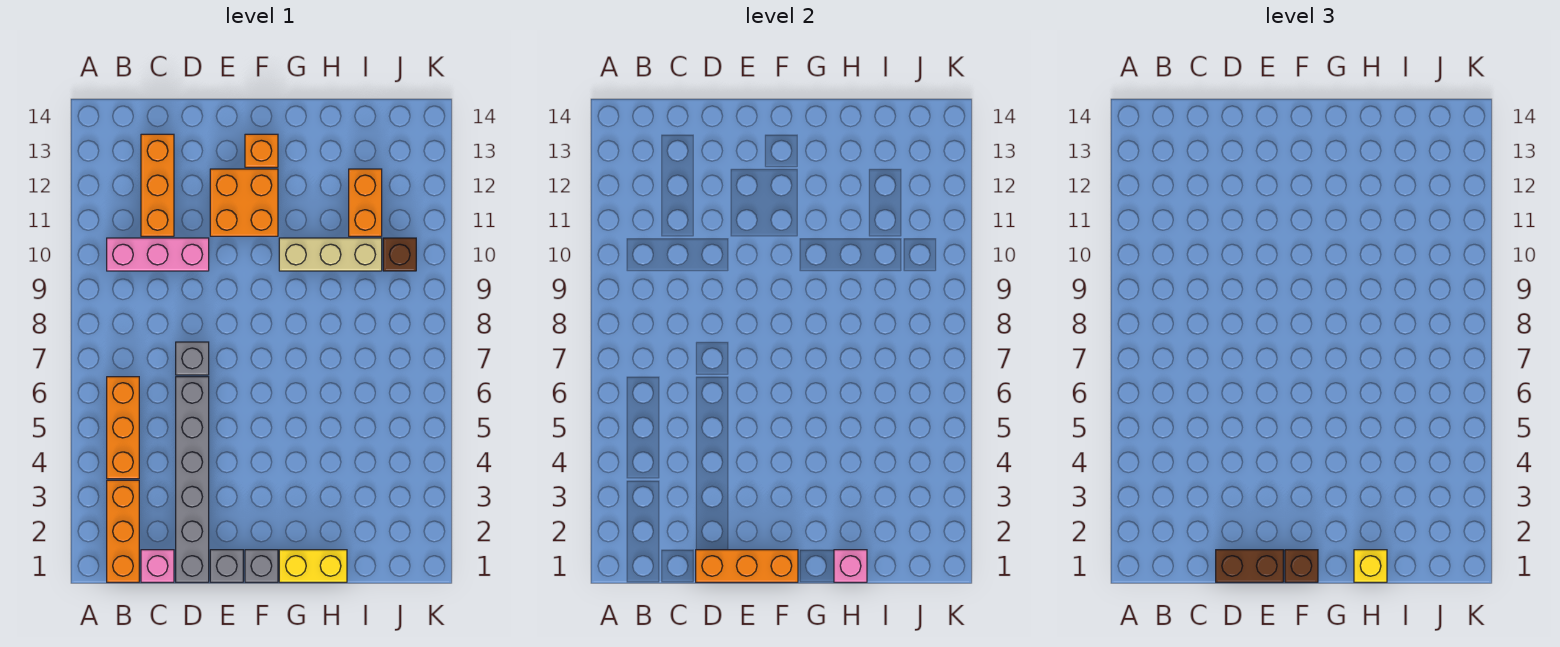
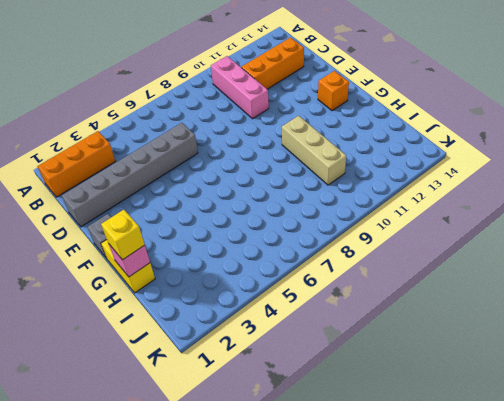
none -> orange brick B4:B6 level 1
none -> pink brick C1 level 1
none -> grey brick D7 level 1

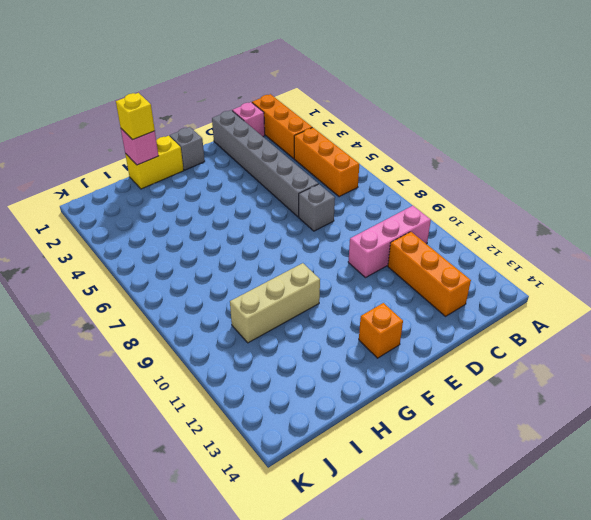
none -> grey brick E1 level 1
none -> orange brick E11:F12 level 1
none -> orange brick I11:I12 level 1

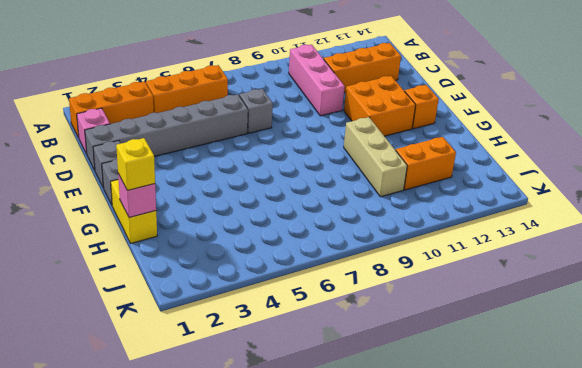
none -> brown brick J10 level 1
none -> orange brick D1:F1 level 2
none -> brown brick D1:E1 level 3

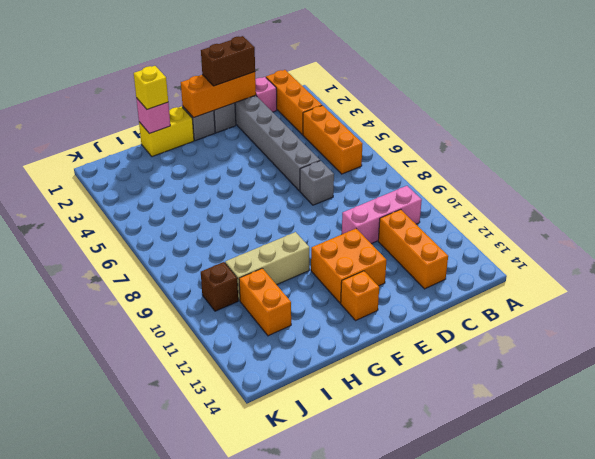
none -> brown brick F1 level 3

